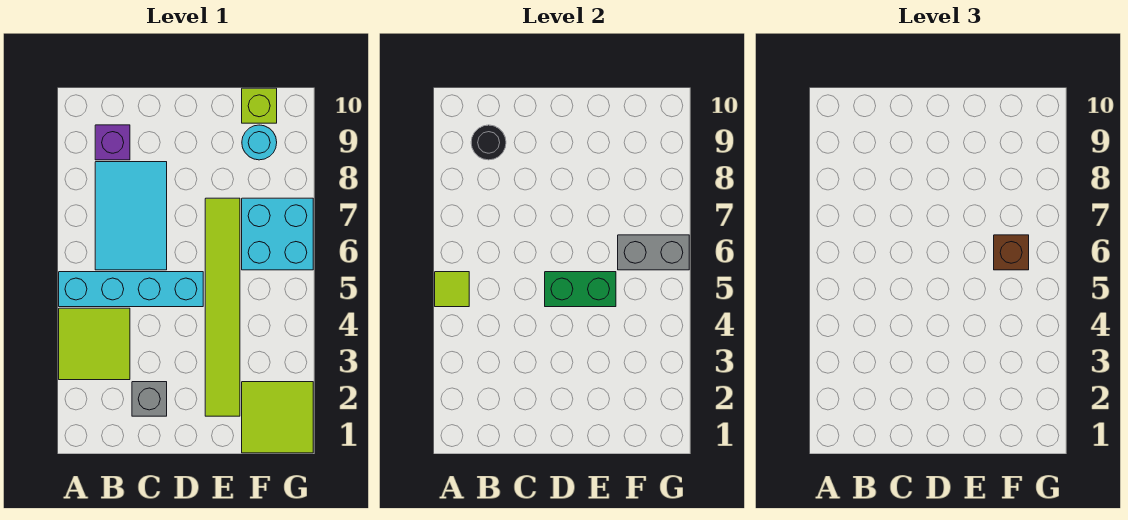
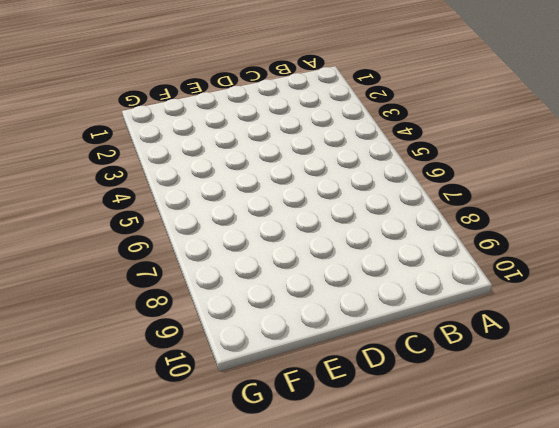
none -> lime tile A3:B4 level 1
none -> cyan brick A5:D5 level 1
none -> cyan tile B6:C8 level 1

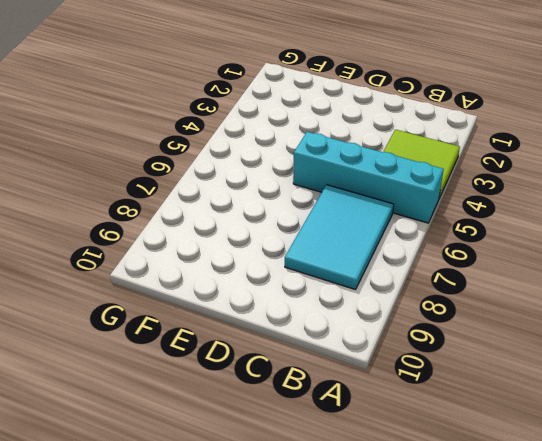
none -> purple brick B9 level 1
none -> grey brick C2 level 1
none -> lime tile E2:E7 level 1

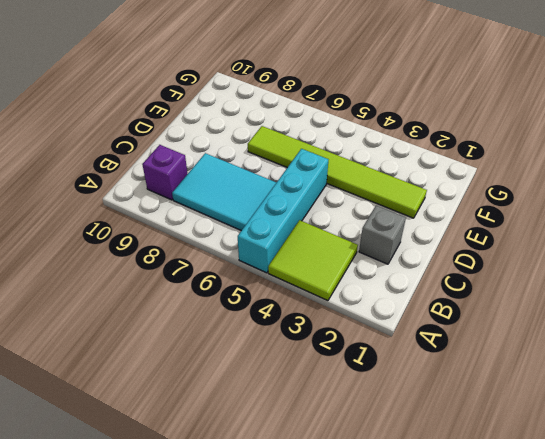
none -> lime tile F1:G2 level 1
none -> cyan brick F6:G7 level 1
none -> cyan round brick F9 level 1

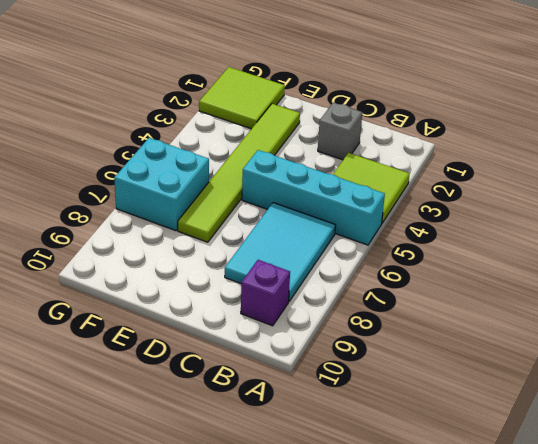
none -> cyan round brick F9 level 1
none -> lime brick F10 level 1
none -> lime tile A5 level 2

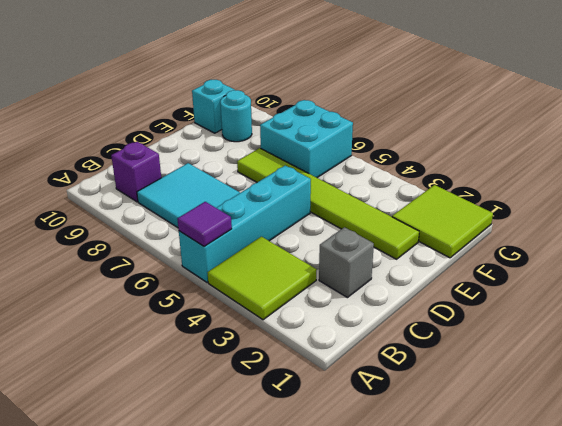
purple tile A5 level 2 -> lime tile A5 level 2
cyan brick F10 level 1 -> lime brick F10 level 1
none -> black round brick B9 level 2
none -> green brick D5:E5 level 2
none -> grey brick F6:G6 level 2

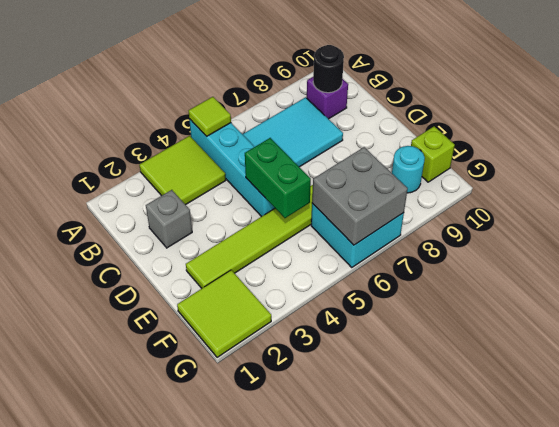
grey brick F6:G7 level 2 -> grey brick F6:G6 level 2
none -> brown brick F6 level 3

